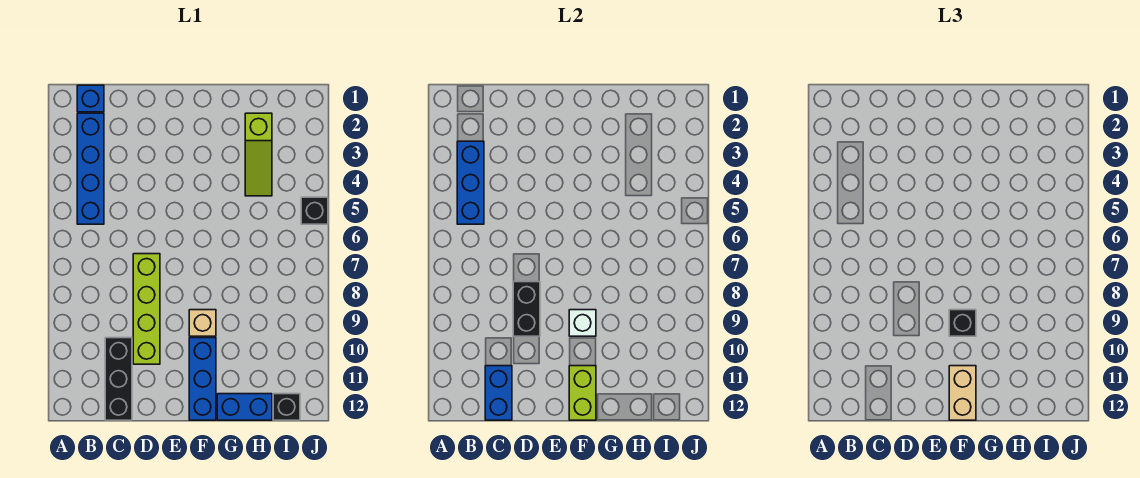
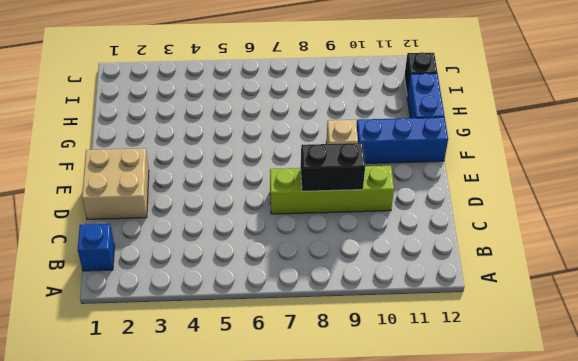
tan brick D1:E2 level 1 -> none
none -> blue brick B2:B5 level 1
none -> black brick C10:C12 level 1
none -> lime slope H2:H4 level 1 top 2

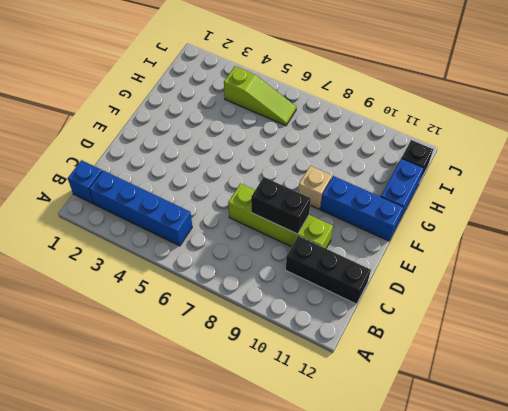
lime slope I4:I6 level 1 top 4 -> lime slope H2:H4 level 1 top 2
none -> black brick J5 level 1
none -> blue brick B3:B5 level 2
none -> blue brick C11:C12 level 2

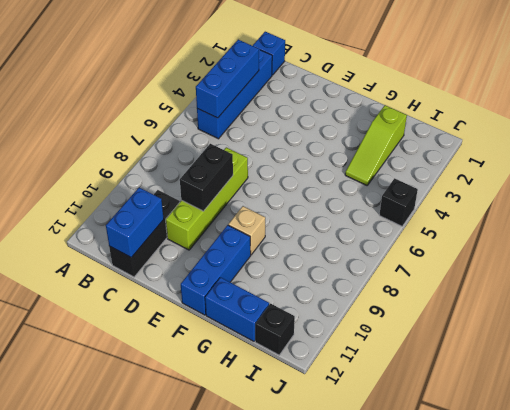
none -> white brick F9 level 2
none -> lime brick F11:F12 level 2
none -> black brick F9 level 3

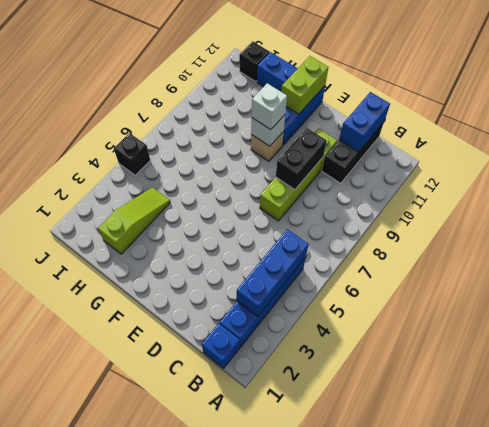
white brick F9 level 3 -> black brick F9 level 3
none -> tan brick F11:F12 level 3

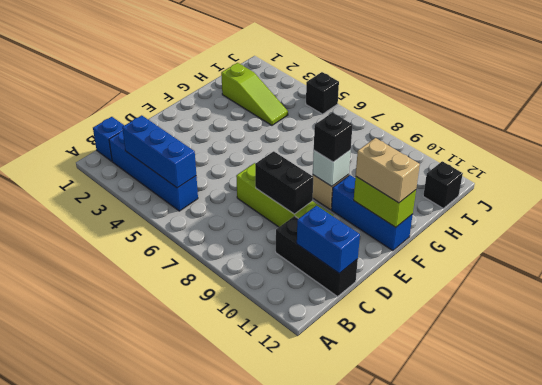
none -> blue brick G12:H12 level 1

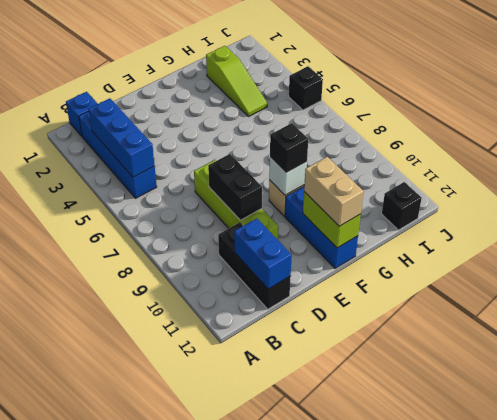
none -> blue brick G12:H12 level 1

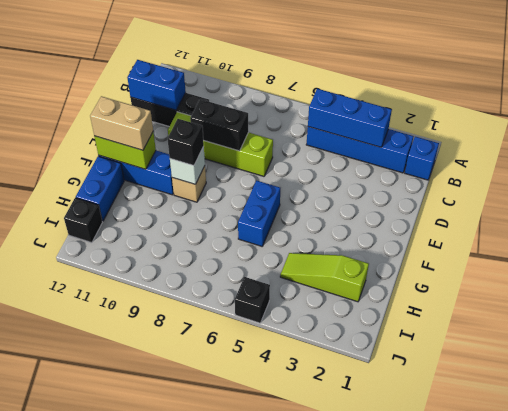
blue brick F6:G6 level 1 -> none

